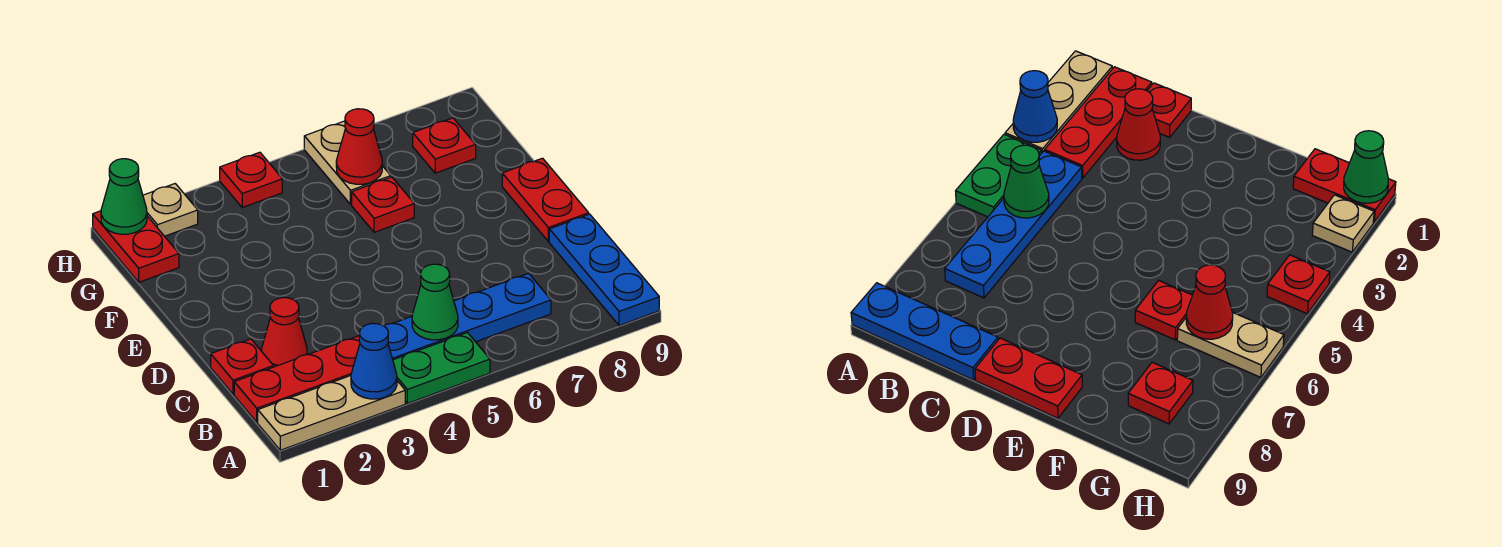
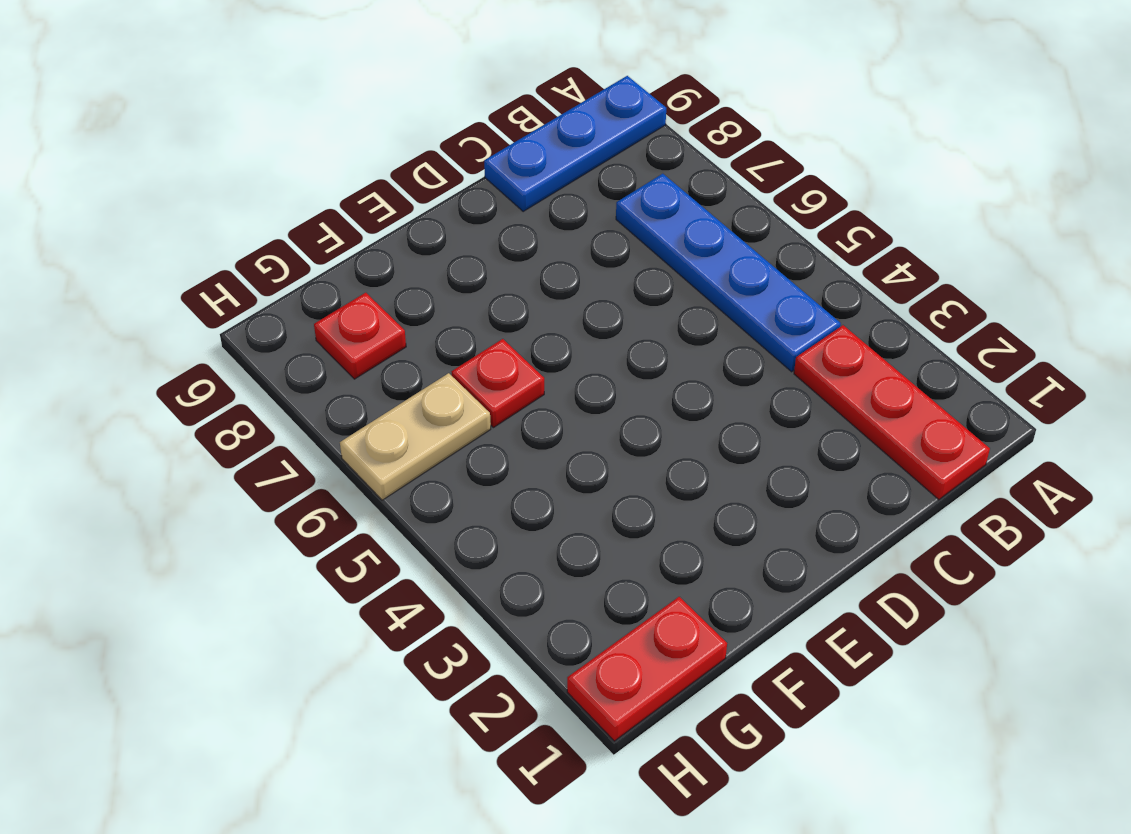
none -> tan plate A1:A3 level 1
none -> green plate A4:A5 level 1
none -> red plate C1 level 1

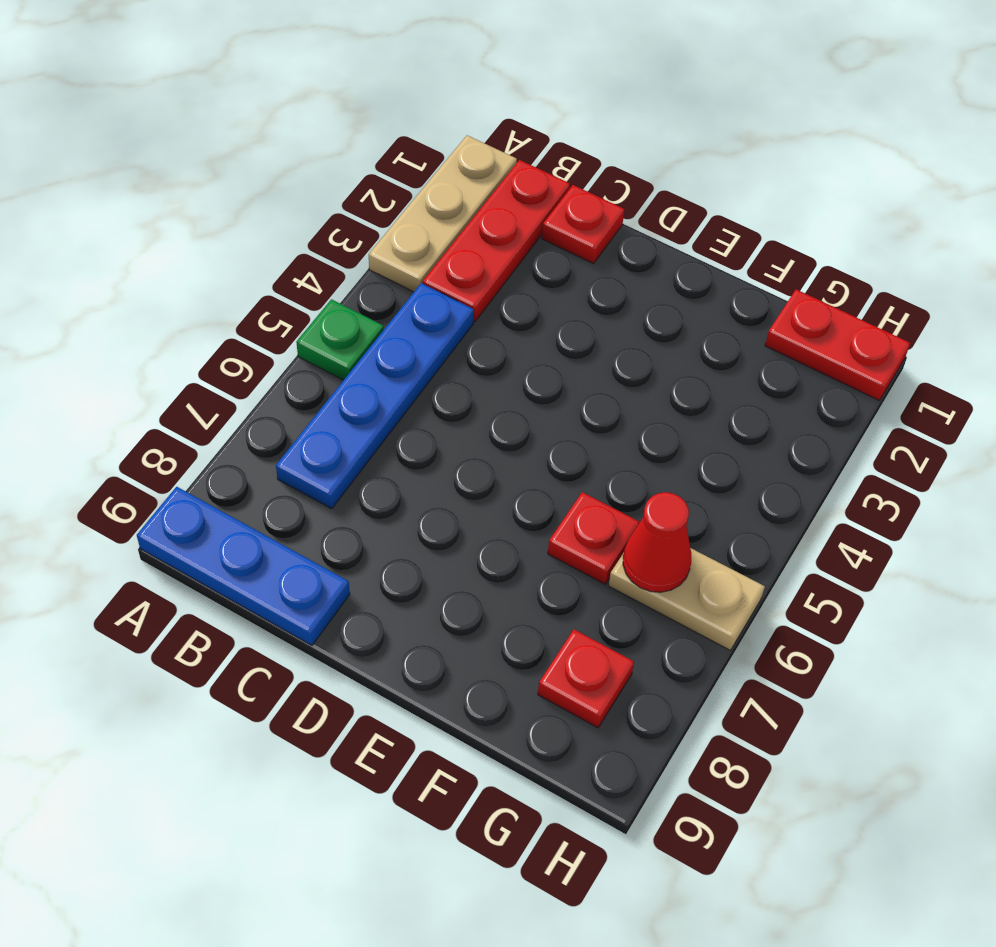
green plate A5 level 1 -> green plate A4:A5 level 1
none -> red cone C2 level 1
none -> red plate D9:E9 level 1
none -> tan plate H2 level 1

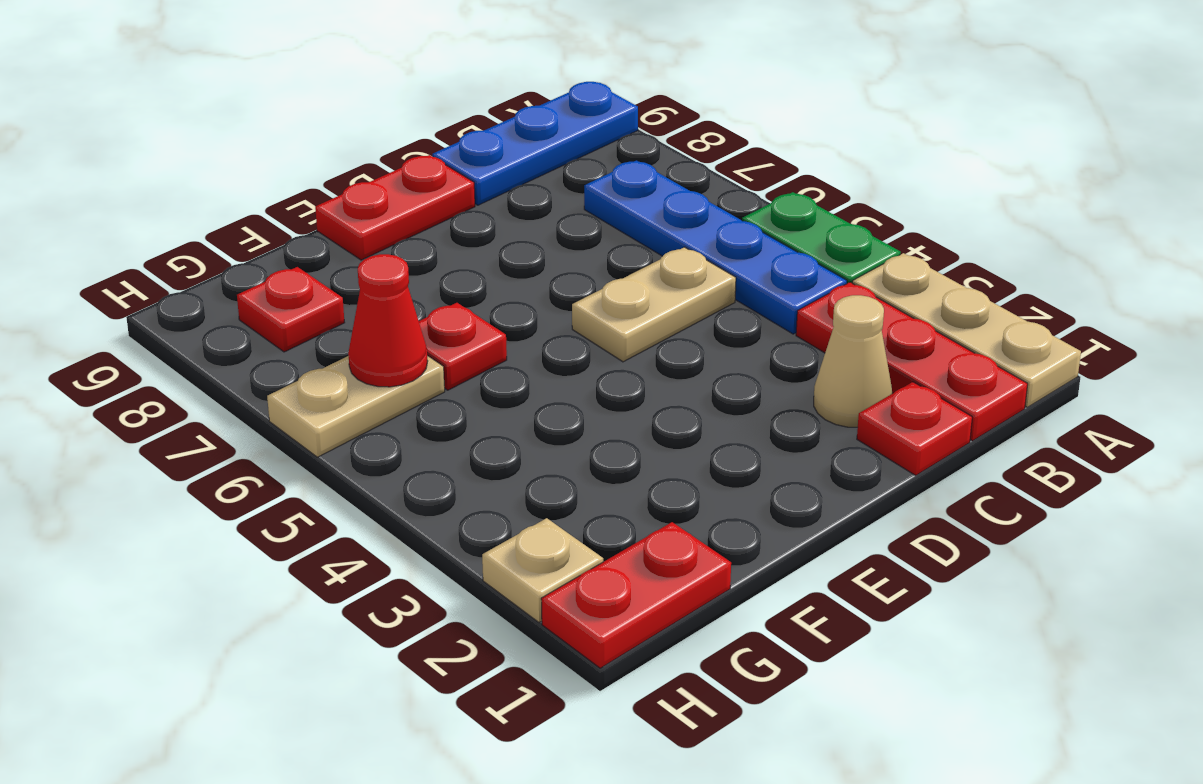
tan cone C2 level 1 -> red cone C2 level 1
tan plate C5:D5 level 1 -> none
none -> red plate H4 level 1
none -> blue cone A3 level 2
none -> green cone B5 level 2

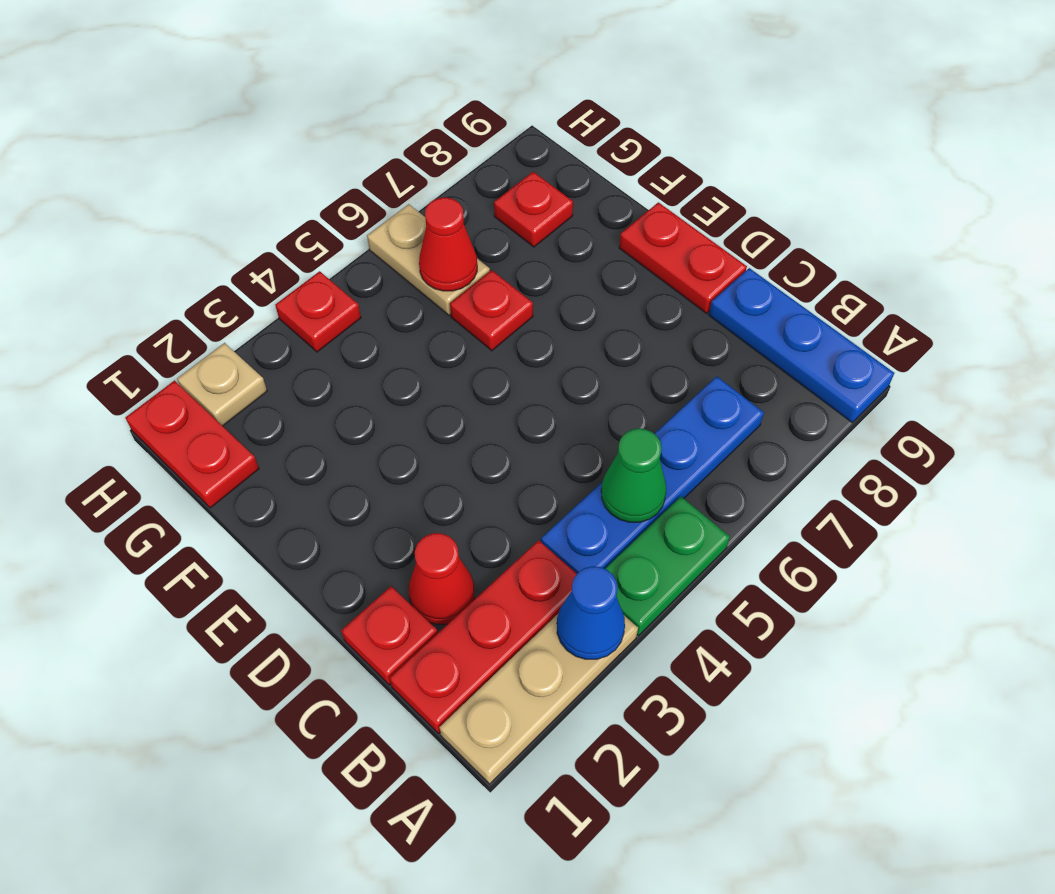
none -> green cone H1 level 2

